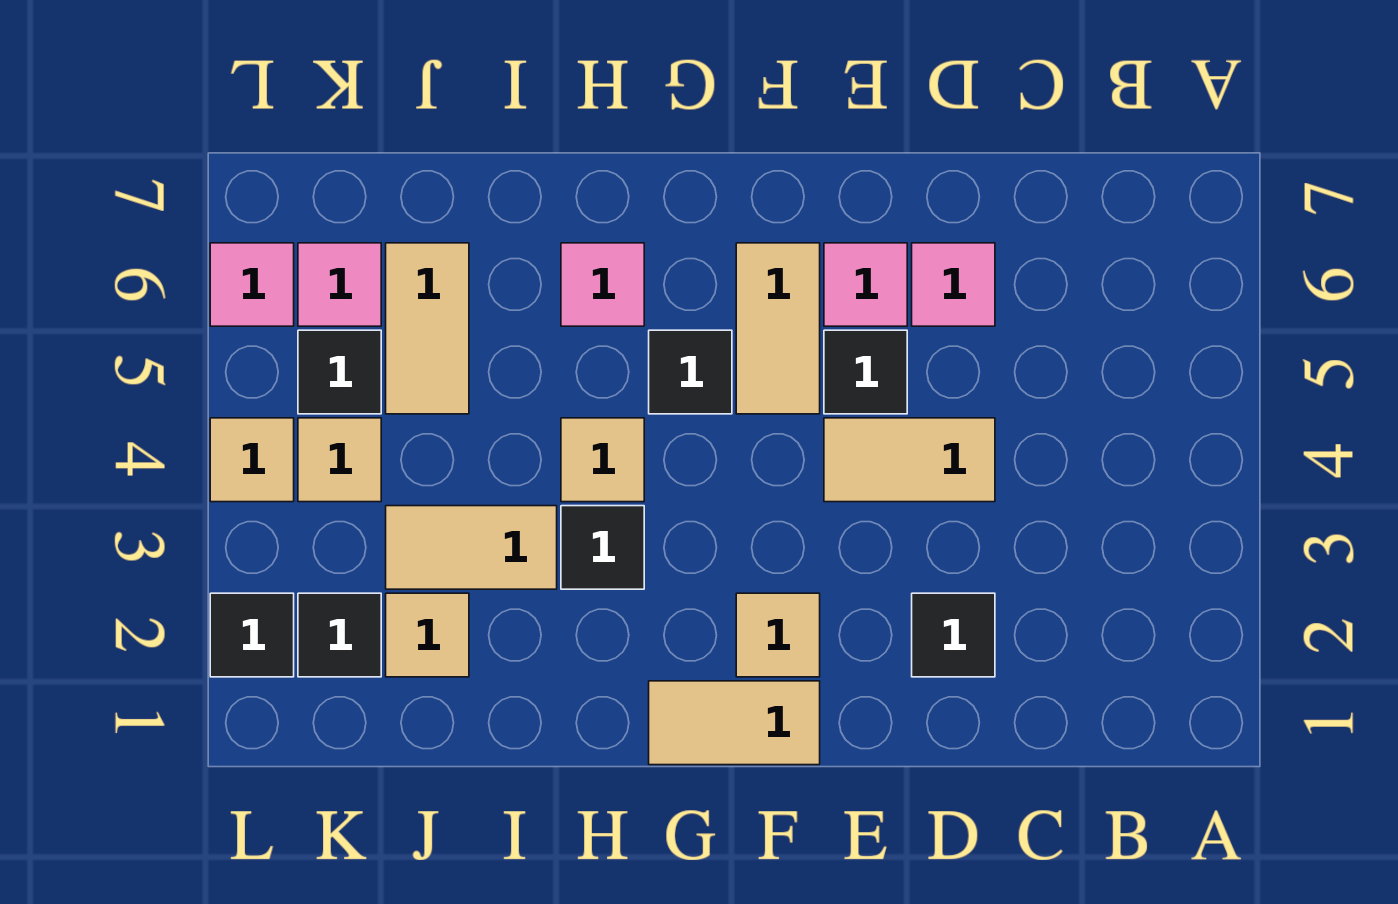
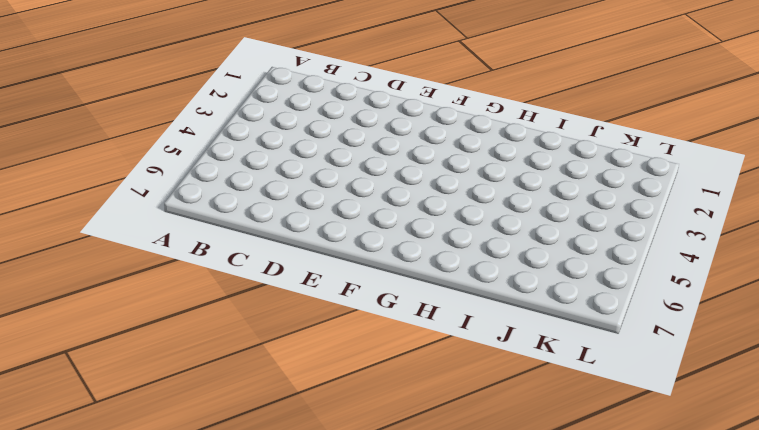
none -> black tile D2 level 1
none -> tan tile D4:E4 level 1
none -> pink tile D6 level 1

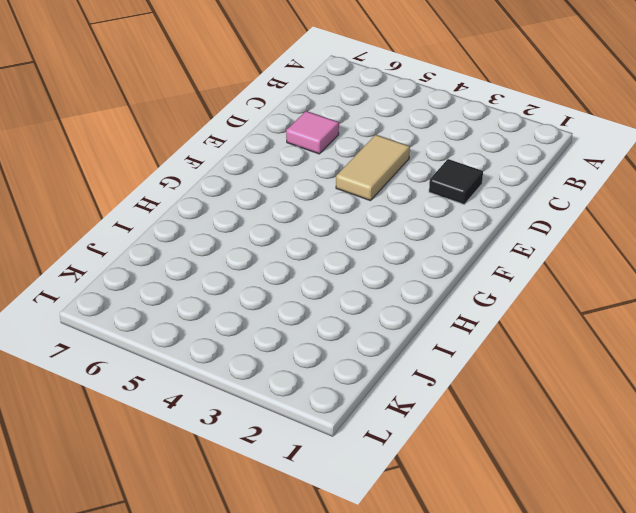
none -> black tile E5 level 1
none -> pink tile E6 level 1
none -> tan tile F1:G1 level 1

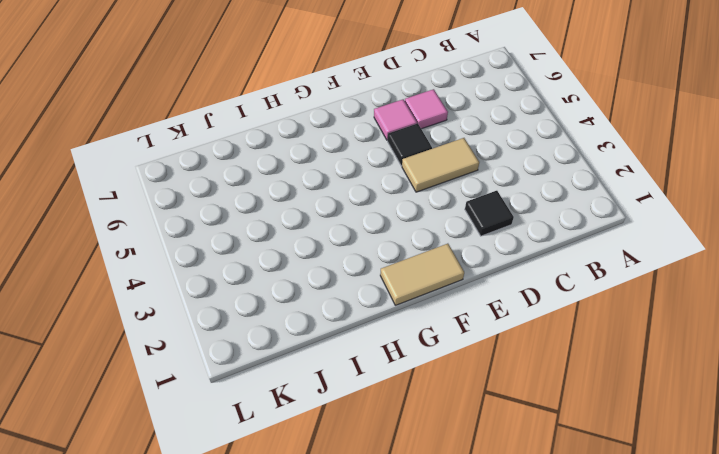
none -> tan tile F2 level 1
none -> tan tile F5:F6 level 1
none -> black tile G5 level 1

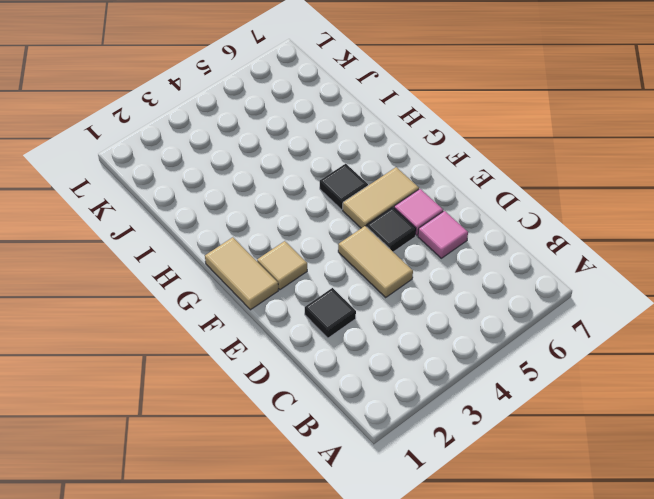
none -> black tile H3 level 1
none -> tan tile H4 level 1
none -> pink tile H6 level 1

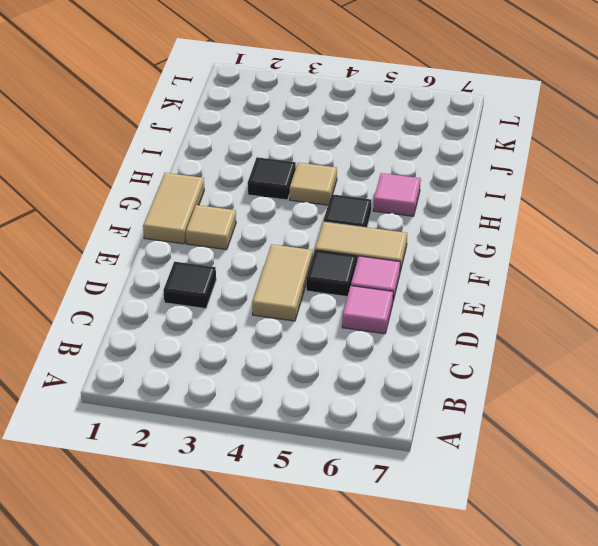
none -> tan tile I3:J3 level 1
none -> tan tile J2 level 1
none -> tan tile J5:J6 level 1

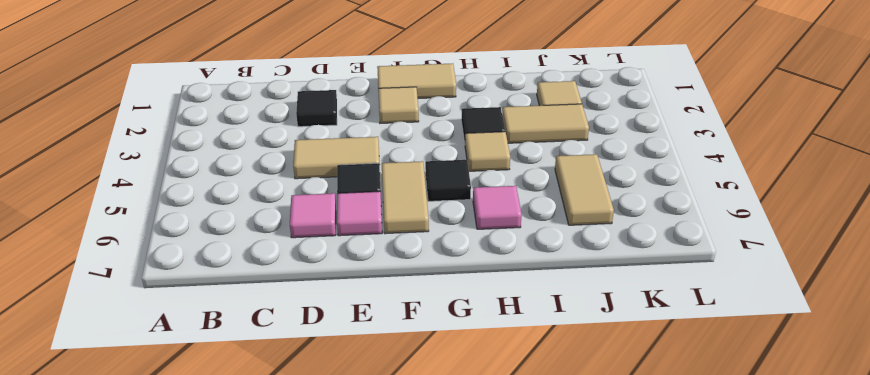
none -> black tile K2 level 1
none -> tan tile K4 level 1
none -> black tile K5 level 1

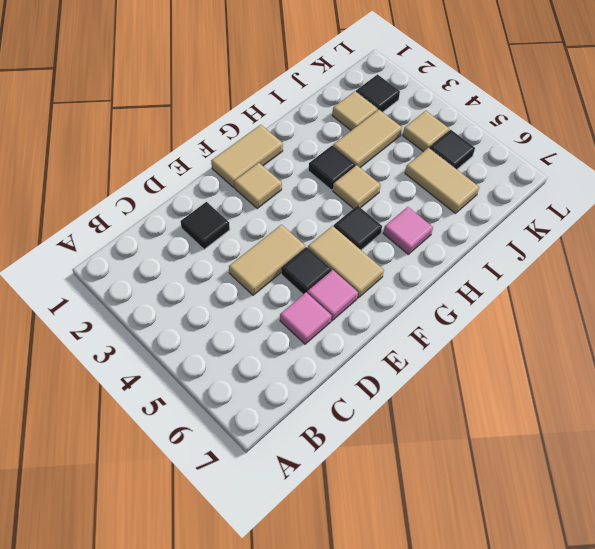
none -> pink tile K6 level 1
none -> black tile L2 level 1
none -> tan tile L4 level 1

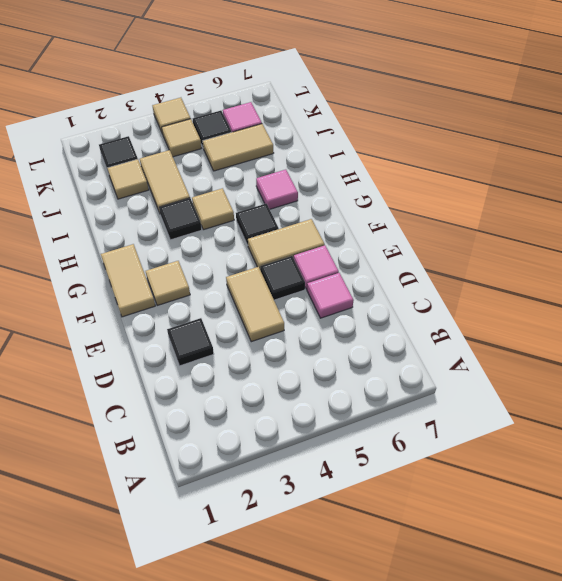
none -> black tile L2 level 1
none -> pink tile L6 level 1

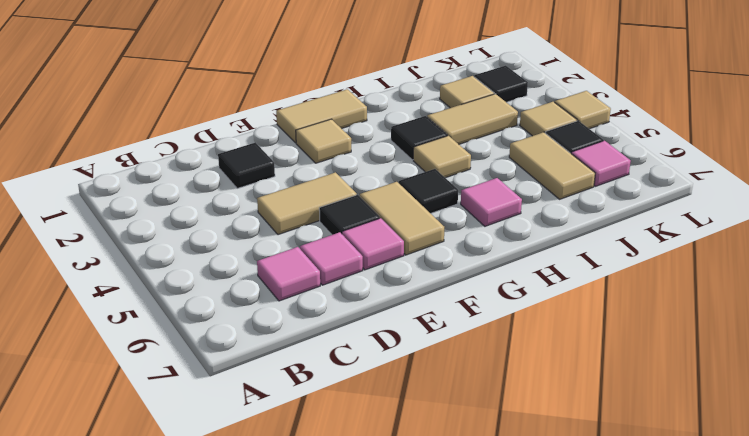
pink tile C6 level 1 -> pink tile L6 level 1
none -> black tile L2 level 1

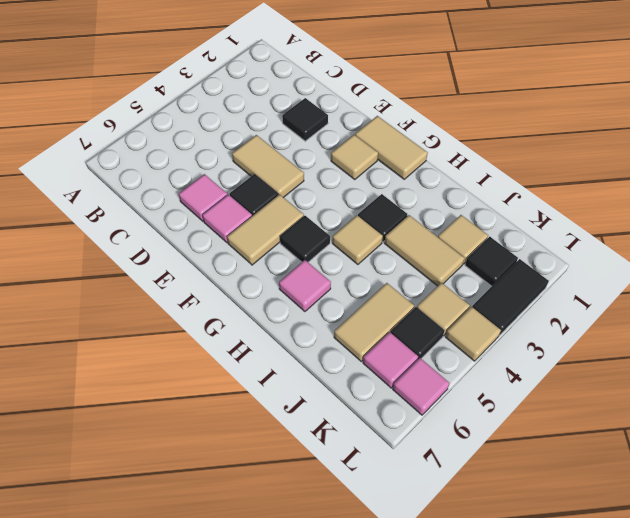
black tile L2:L3 level 1 -> black tile L2 level 1

